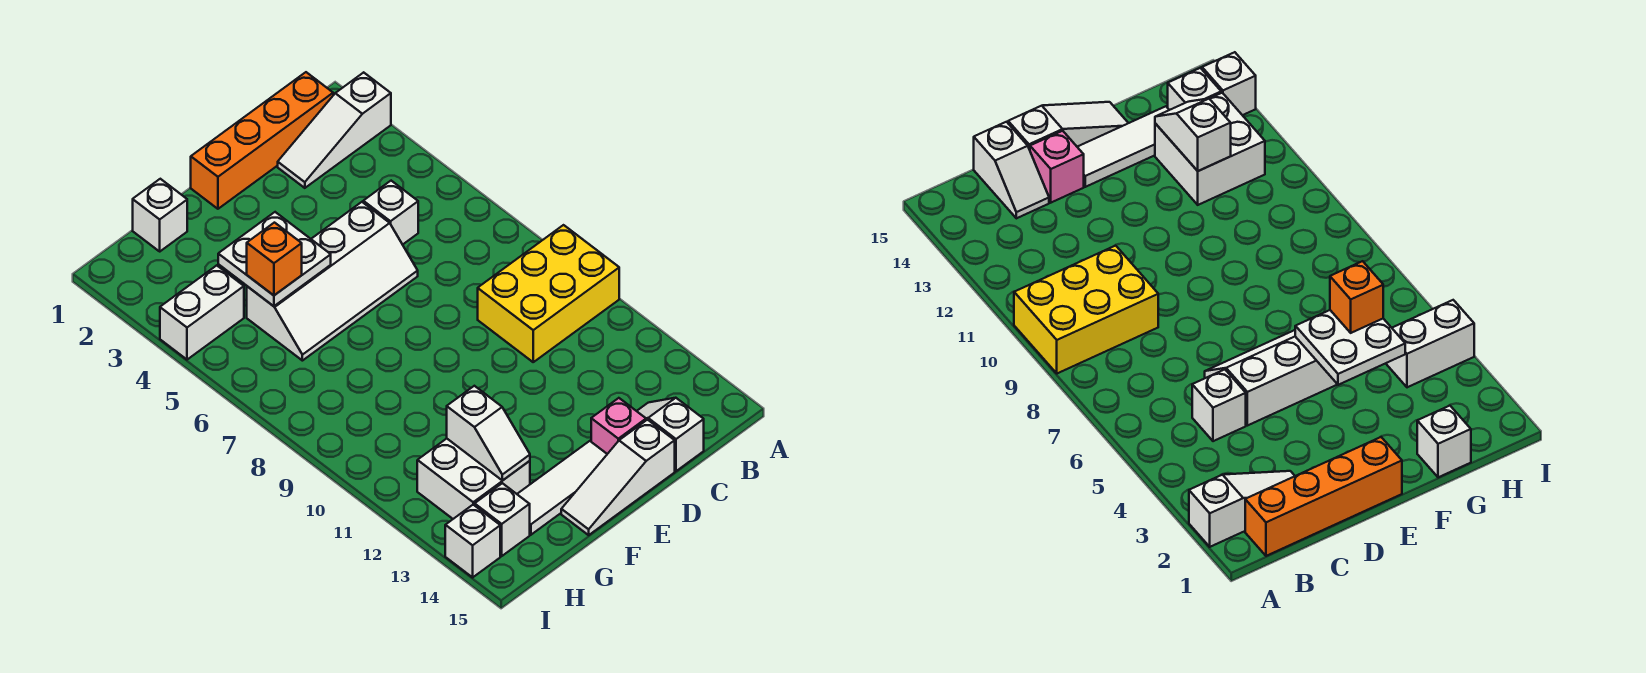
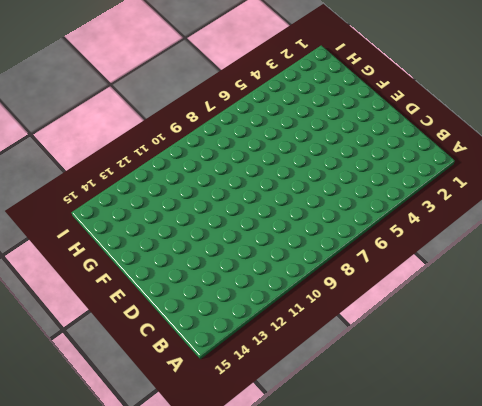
none -> white slope A2:C2 level 1 top A
none -> yellow brick A9:C10 level 1
none -> orange brick B1:E1 level 1

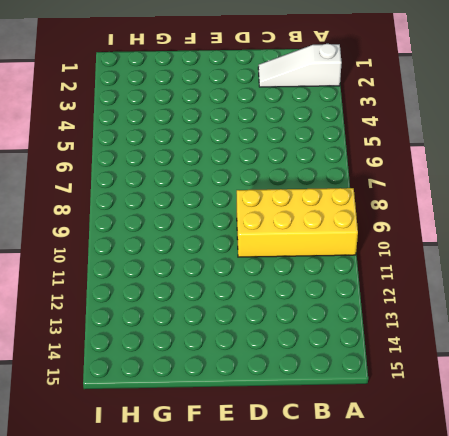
yellow brick A9:D10 level 1 -> yellow brick A9:C10 level 1
none -> orange brick B1:E1 level 1
none -> white brick C5 level 1
none -> white slope C14:C15 level 1 top 15

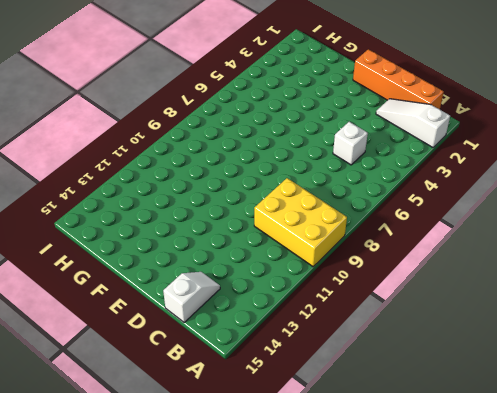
none -> white slope D5:G6 level 1 top 5
none -> pink brick D14 level 1
none -> white slope D15:F15 level 1 top D

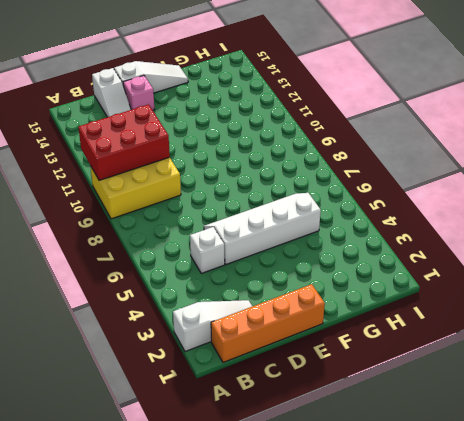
red brick A10:C11 level 2 -> none
none -> white tile E14:G14 level 1
none -> white brick G1 level 1
none -> white brick G12:H13 level 1

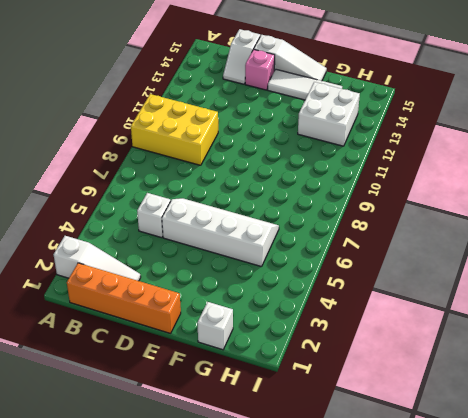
none -> white brick H4:I4 level 1
none -> white brick H14 level 1
none -> white brick I14 level 1

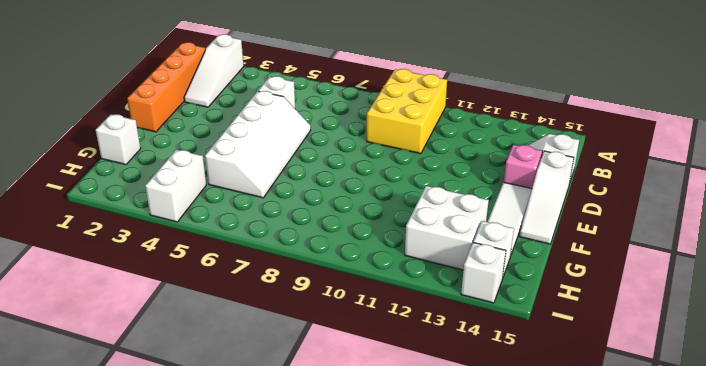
none -> white plate F4:G5 level 2
none -> white slope G12:G13 level 2 top 12
none -> orange brick G5 level 3

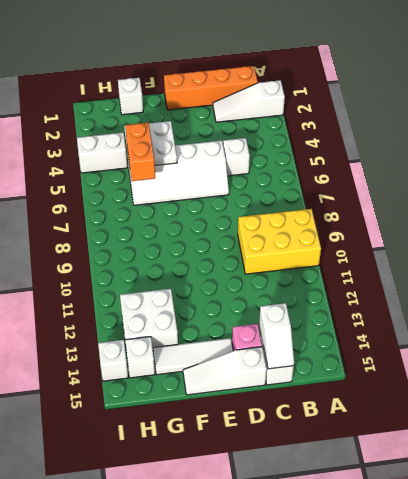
white slope C14:C15 level 2 top 14 -> white slope G12:G13 level 2 top 12
orange brick G5:G6 level 3 -> orange brick G5 level 3

